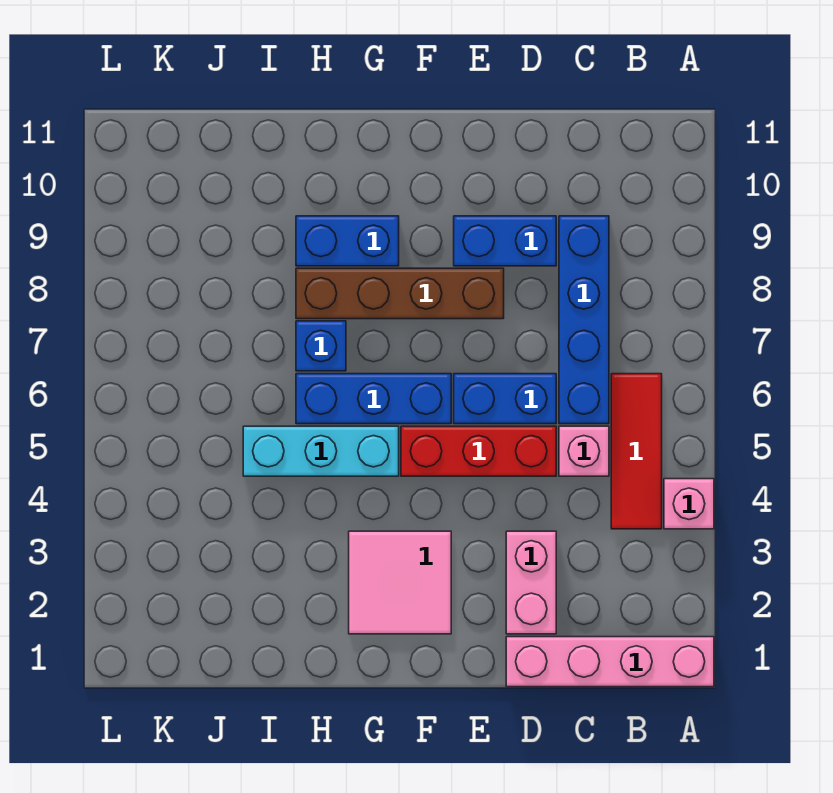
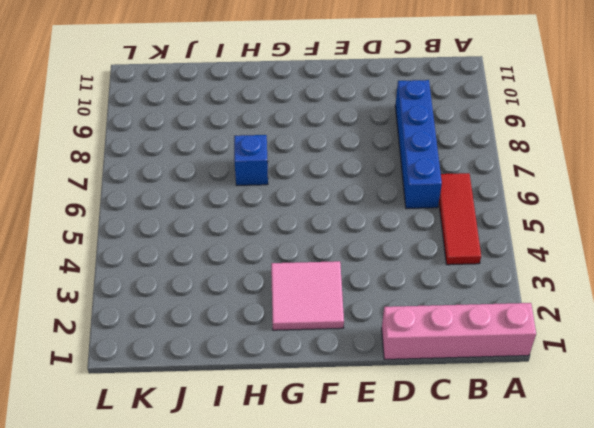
none -> pink brick A4 level 1
none -> pink brick C5 level 1
none -> pink brick D2:D3 level 1

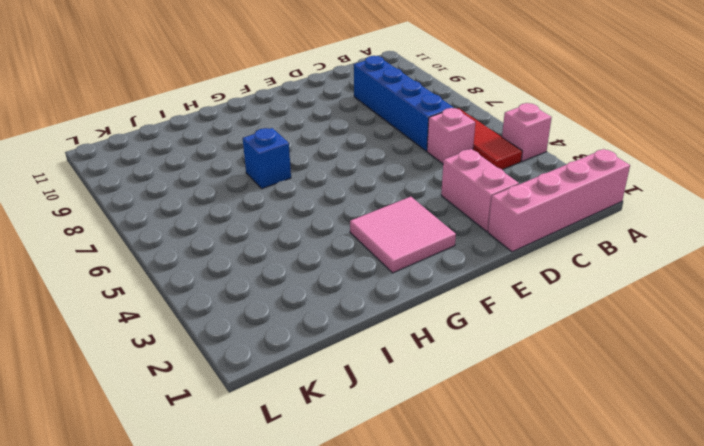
none -> red brick D5:F5 level 1
none -> blue brick D6:E6 level 1
none -> blue brick D9:E9 level 1

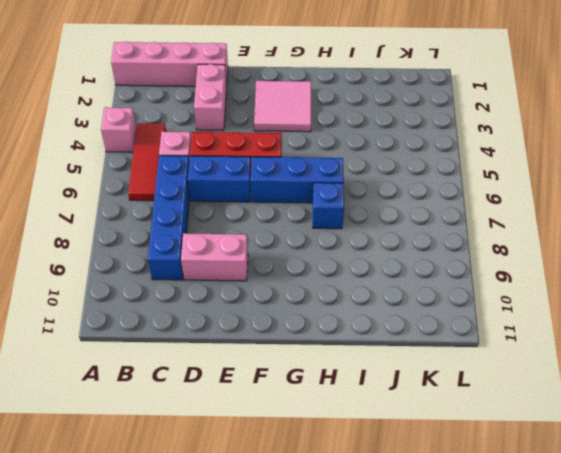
pink brick D9:E9 level 1 -> blue brick D9:E9 level 1
none -> brown brick E8:H8 level 1
none -> cyan brick G5:I5 level 1
none -> blue brick G9:H9 level 1

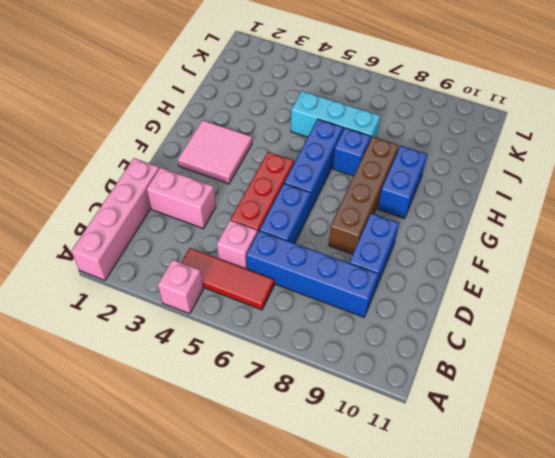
cyan brick I5:I7 level 1 -> cyan brick G5:I5 level 1

